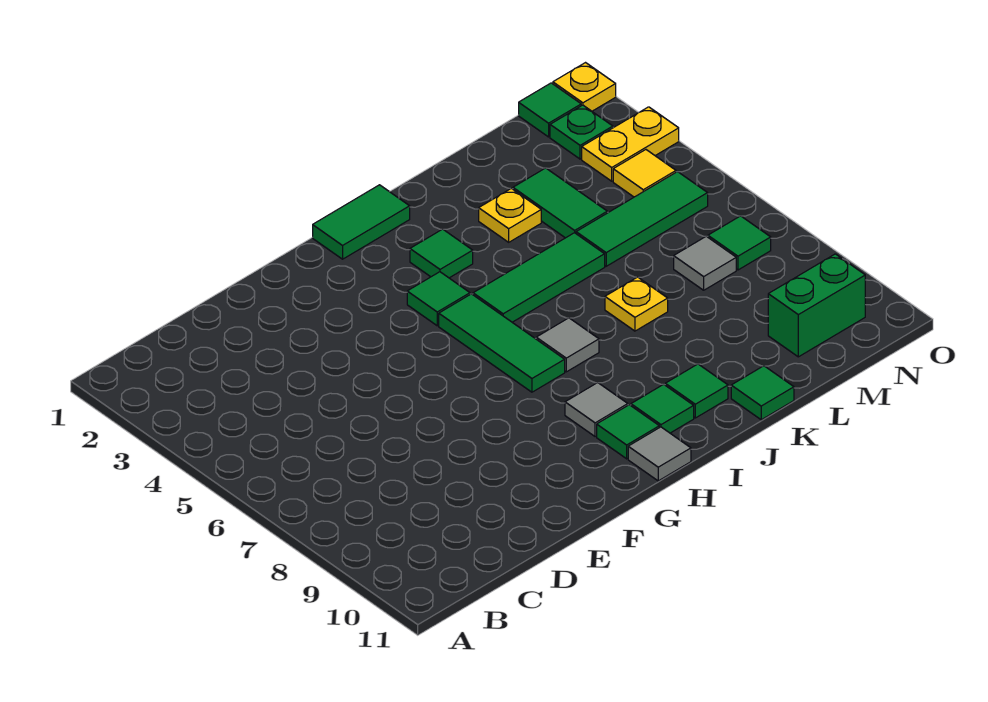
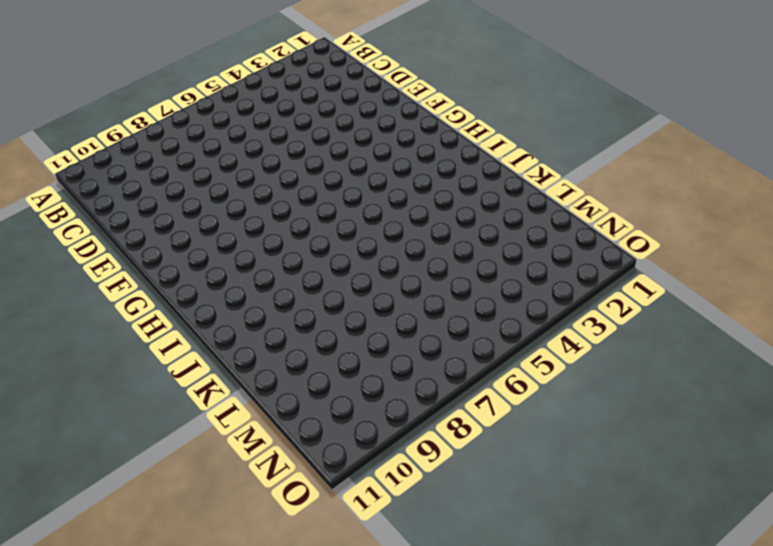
none -> green tile H1:I1 level 1
none -> green tile H4 level 1
none -> green tile H5:H7 level 1

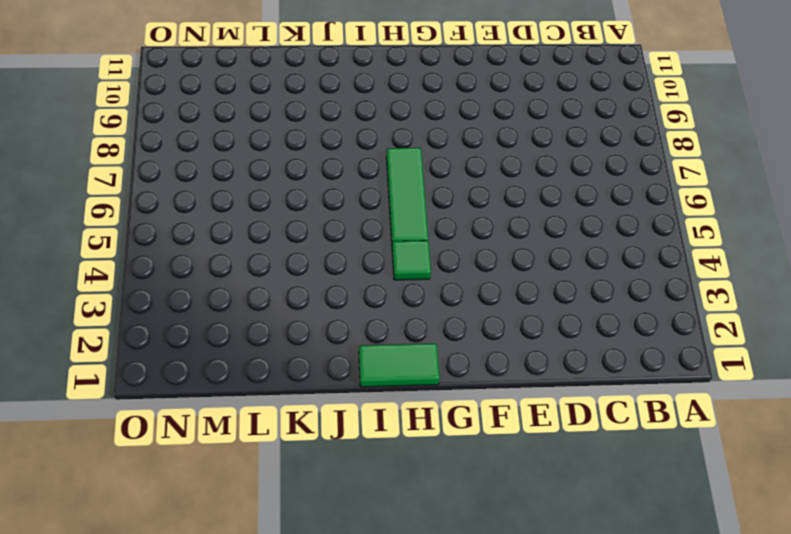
none -> grey tile H9 level 1
none -> green tile H10 level 1
none -> grey tile H11 level 1

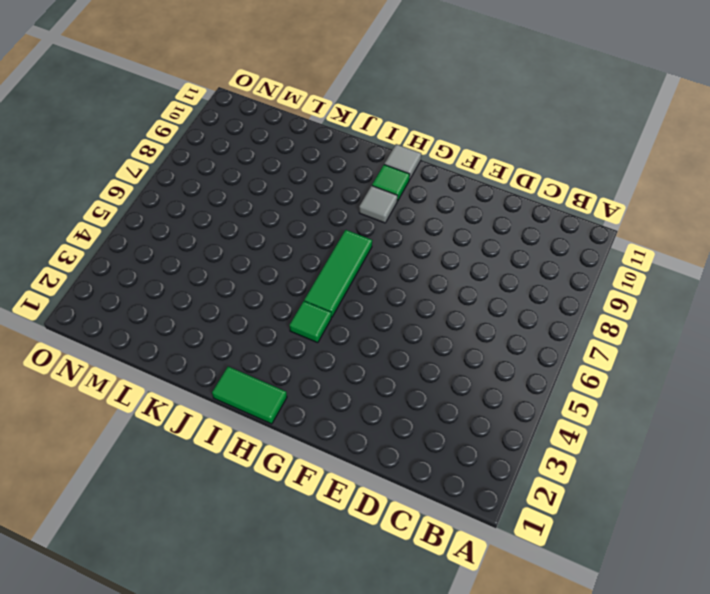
none -> green tile I3 level 1
none -> green tile I5:K5 level 1
none -> grey tile I7 level 1

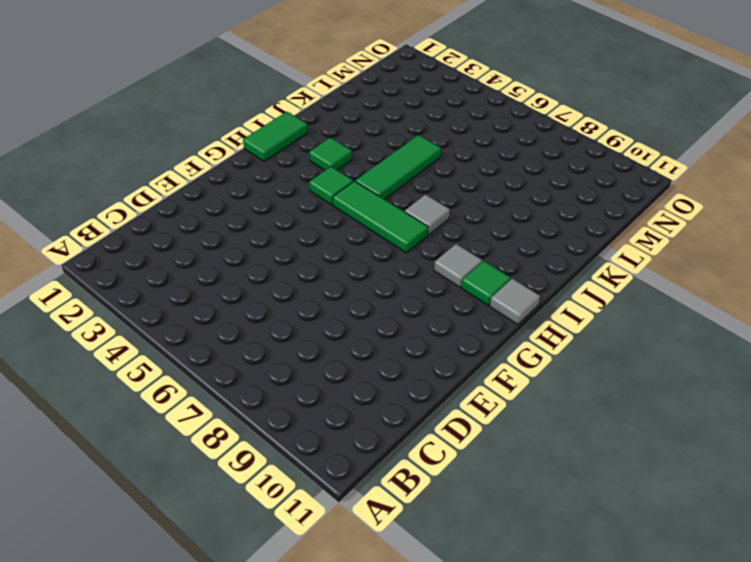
none -> green tile I10 level 1
none -> green tile J10 level 1
none -> yellow plate K3 level 1

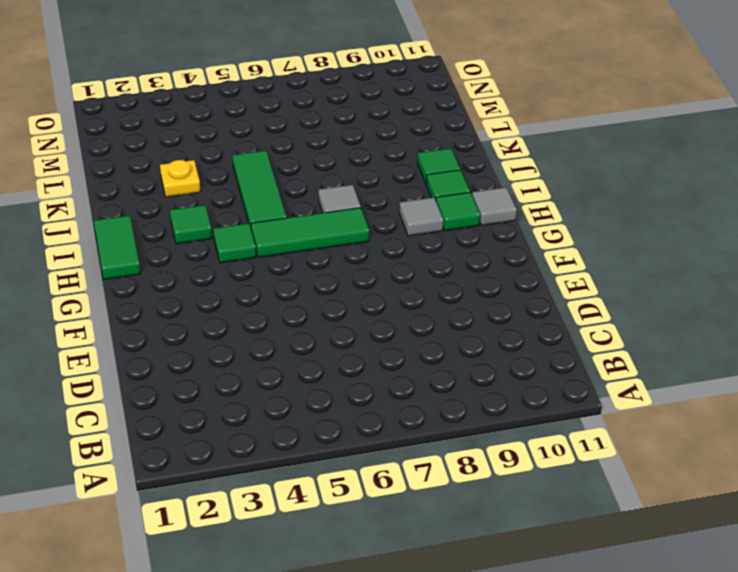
none -> yellow plate K7 level 1
none -> green tile K11 level 1
none -> green tile L3:L4 level 1

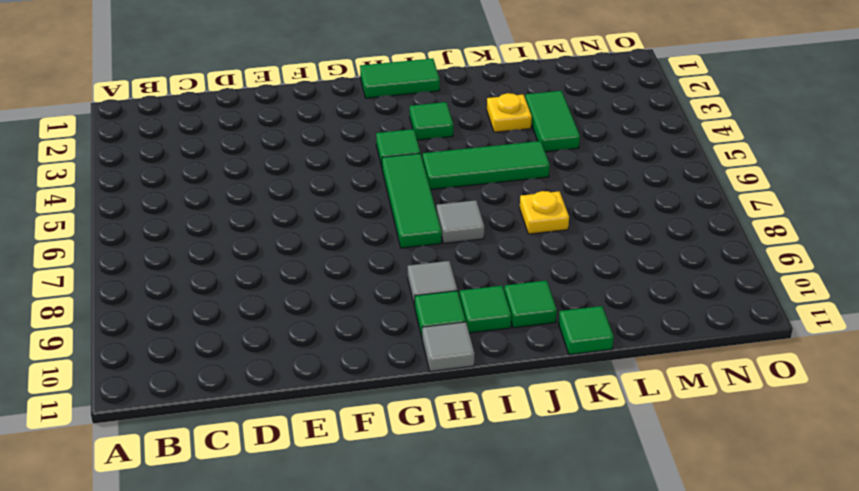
none -> green tile L5:N5 level 1
none -> grey tile M7 level 1
none -> green brick M10:N10 level 1

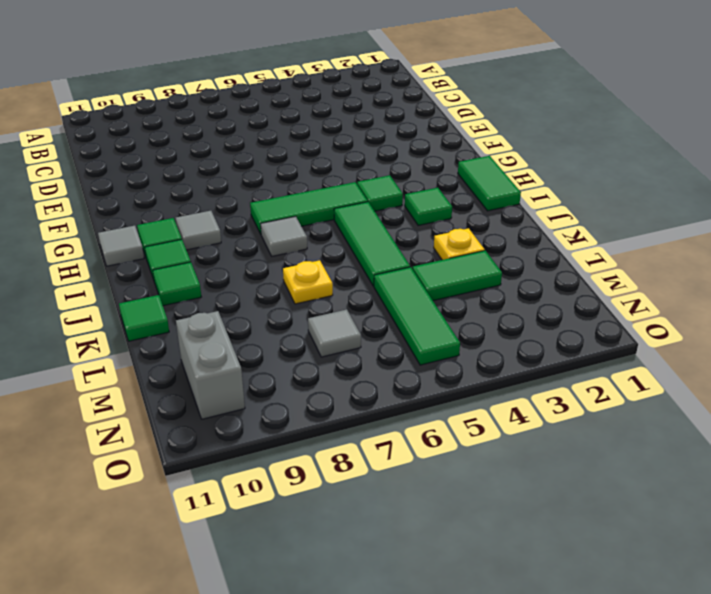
grey brick M10:N10 level 1 -> green brick M10:N10 level 1
none -> green tile N1 level 1
none -> green plate N2 level 1
none -> yellow plate N3:O3 level 1

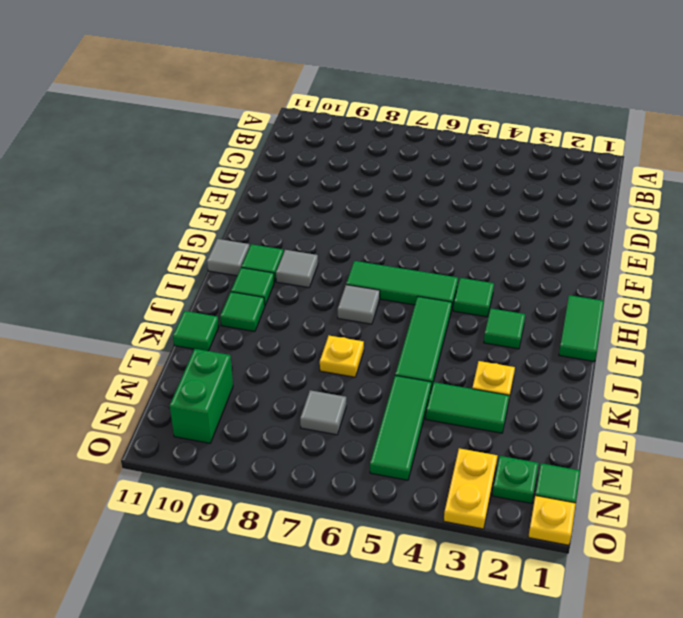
none -> yellow tile N4 level 1
none -> green tile N7 level 1

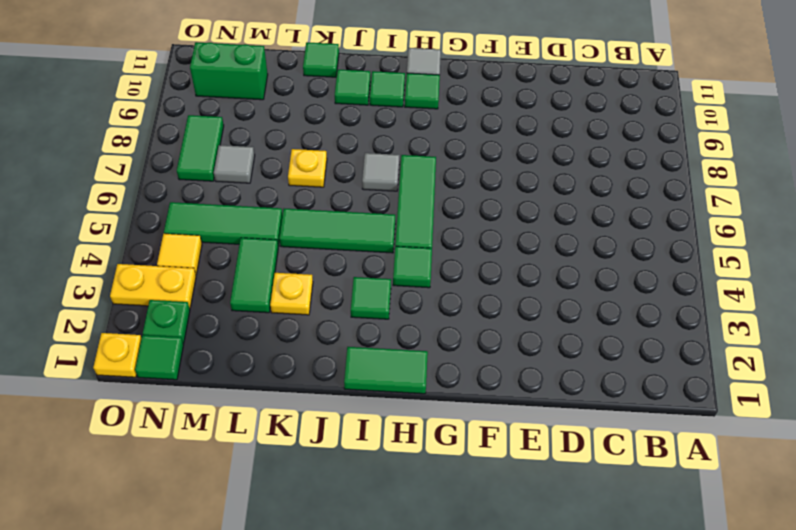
green tile N7:N8 level 1 -> green tile N7 level 1
none -> grey tile H9 level 1

